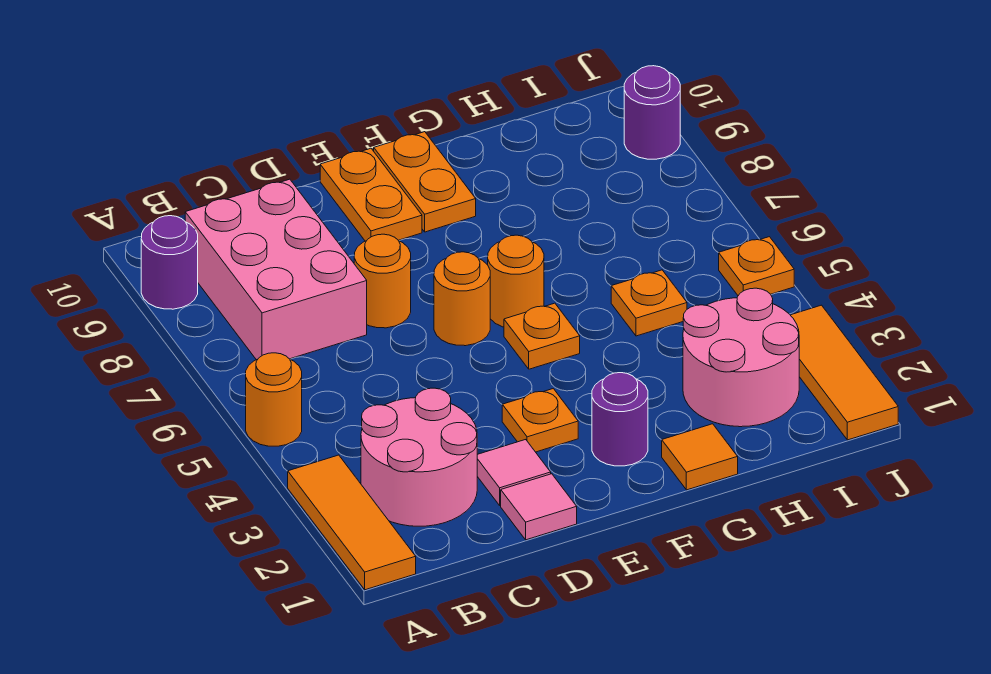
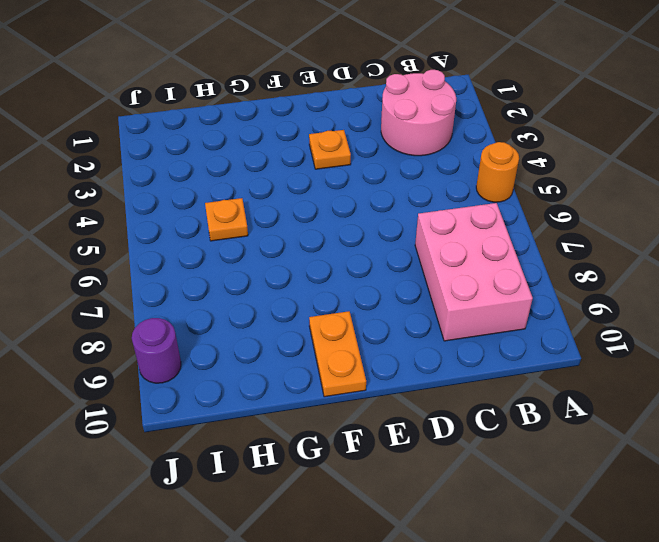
none -> orange tile A1:A3 level 1
none -> purple round brick A9 level 1
none -> pink tile D1 level 1

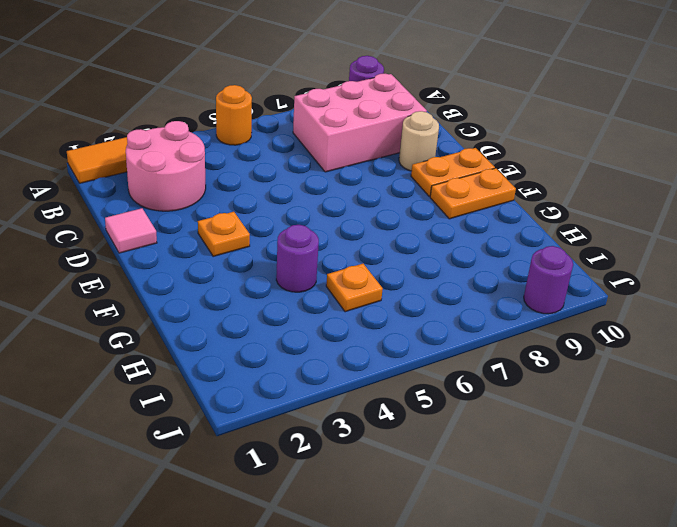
tan round brick D9 level 1 -> none
purple round brick G4 level 1 -> purple round brick F2 level 1
none -> pink tile D2 level 1
none -> orange round brick D7 level 1
none -> orange round brick E6 level 1

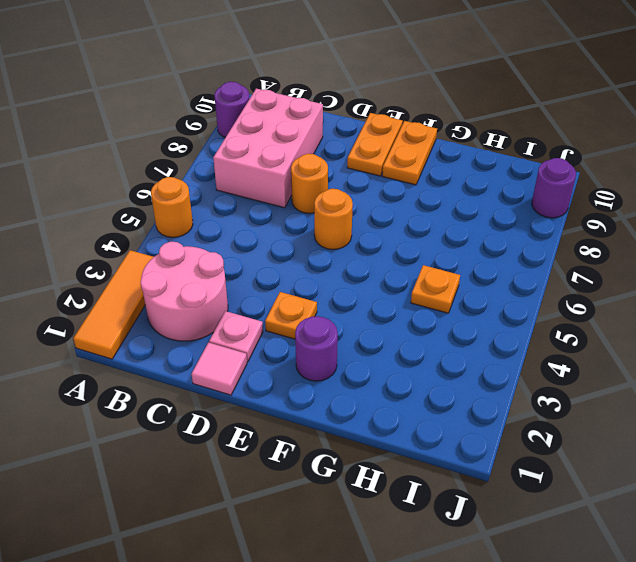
pink plate D2 level 1 -> pink tile D2 level 1
none -> orange plate F5 level 1
none -> orange round brick F6 level 1
none -> orange tile G1 level 1

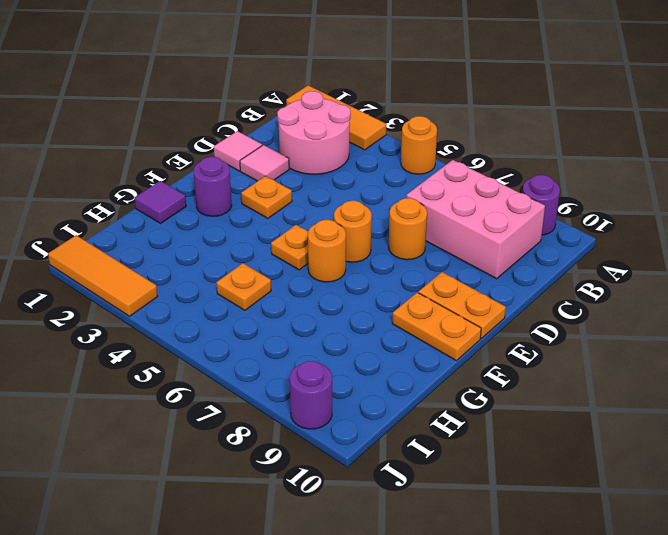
purple tile G1 level 1 -> orange tile G1 level 1
none -> pink round brick H2:I3 level 1
none -> orange plate J5 level 1

